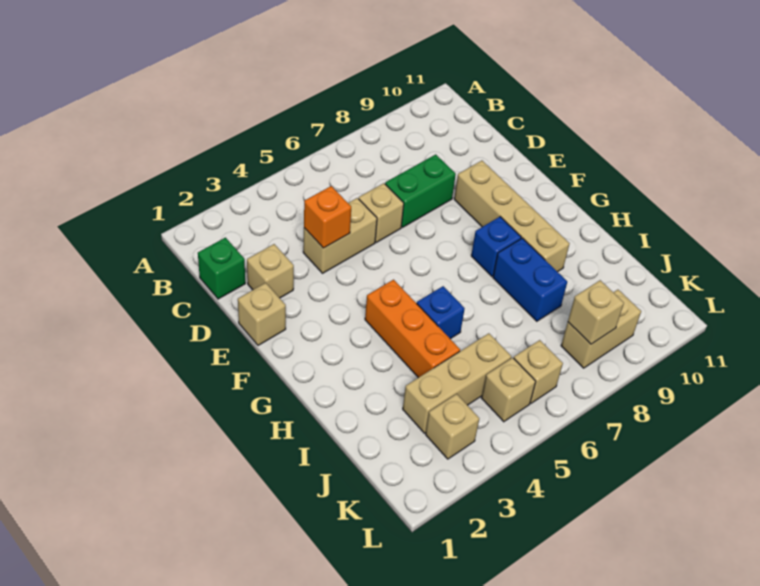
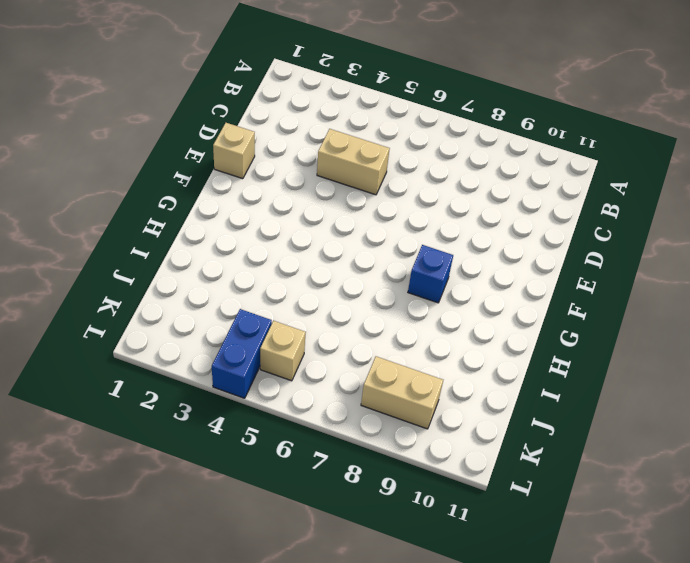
blue brick K4:L4 level 1 -> blue brick H8:I8 level 1
none -> green brick C1 level 1
none -> tan brick D2 level 1
none -> tan brick D6 level 1

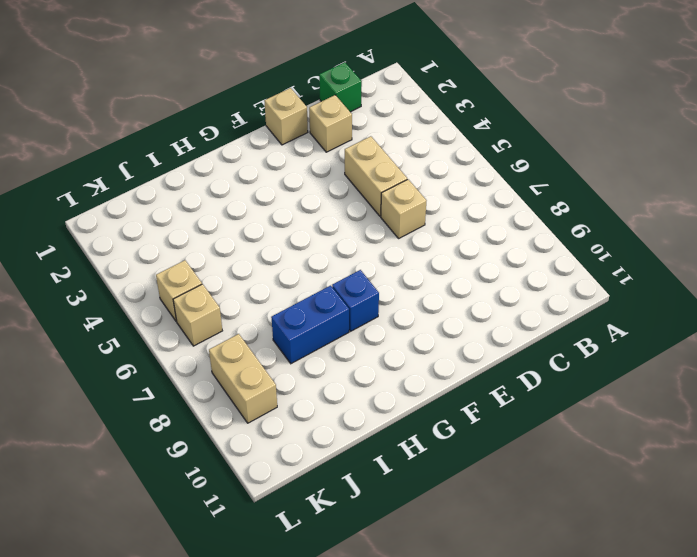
none -> green brick D7:D8 level 1
none -> tan brick E9:H9 level 1
none -> orange brick G4:I4 level 1

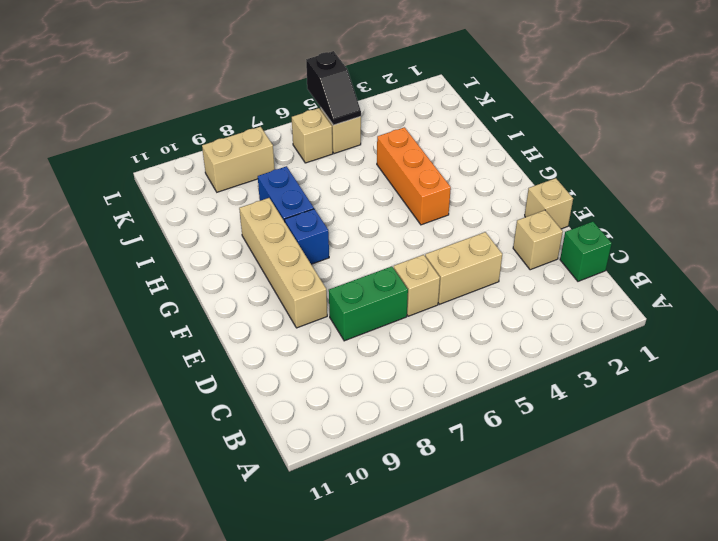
black slope K5:L5 level 2 top L -> none
none -> blue brick H5 level 1
none -> tan brick J3:J5 level 1
none -> tan brick K3 level 1

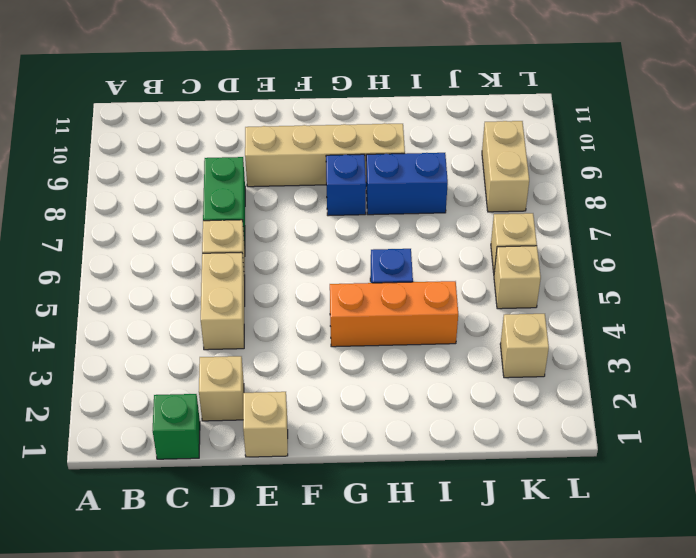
none -> tan brick J3:J5 level 1
none -> orange brick D4 level 2
none -> tan brick K8 level 2

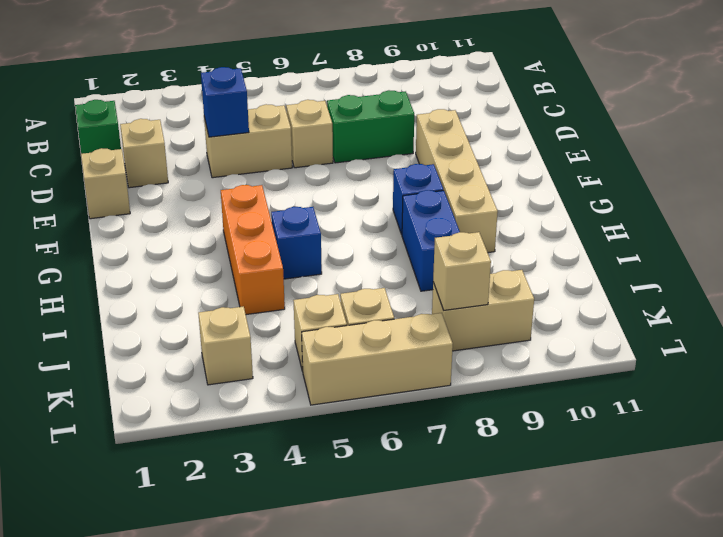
blue brick D4 level 2 -> orange brick D4 level 2
tan brick L5:L7 level 1 -> tan brick J3:J5 level 1

